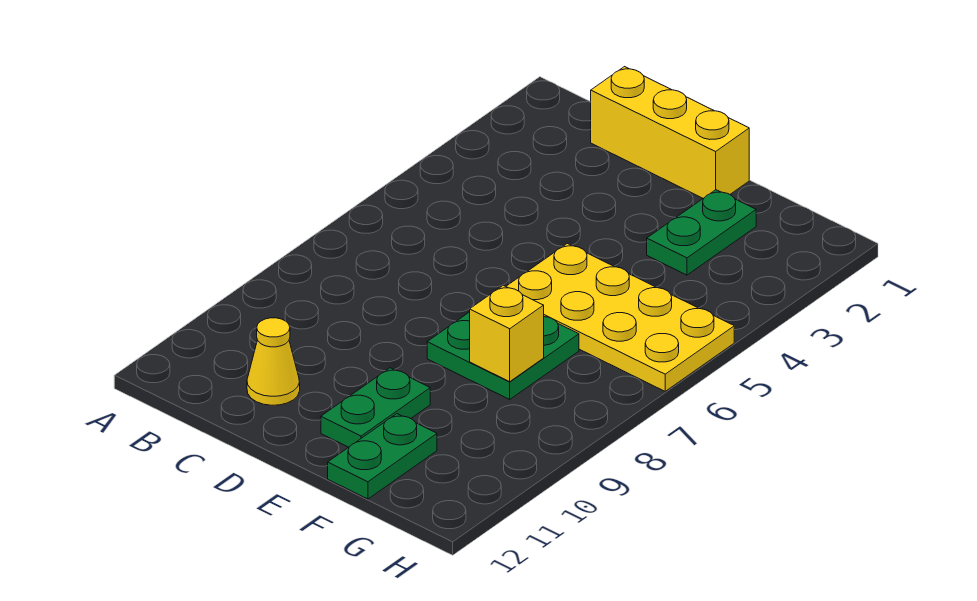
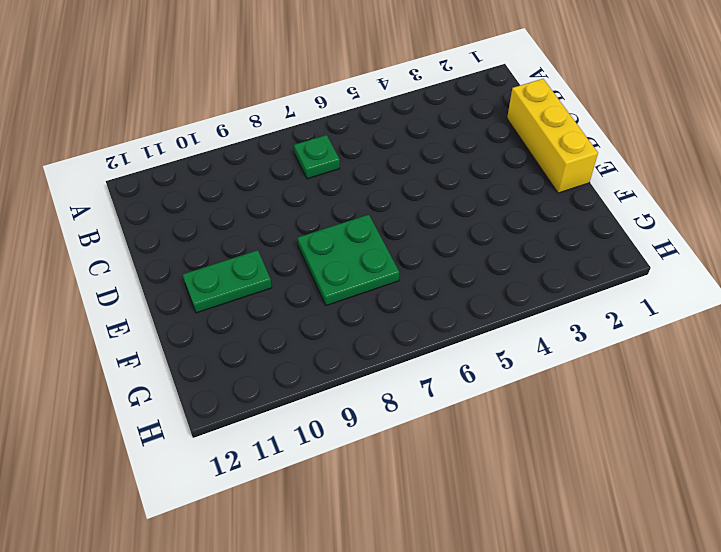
green plate B7 level 1 -> none
none -> yellow cone C11 level 1
none -> yellow plate E5:H6 level 1

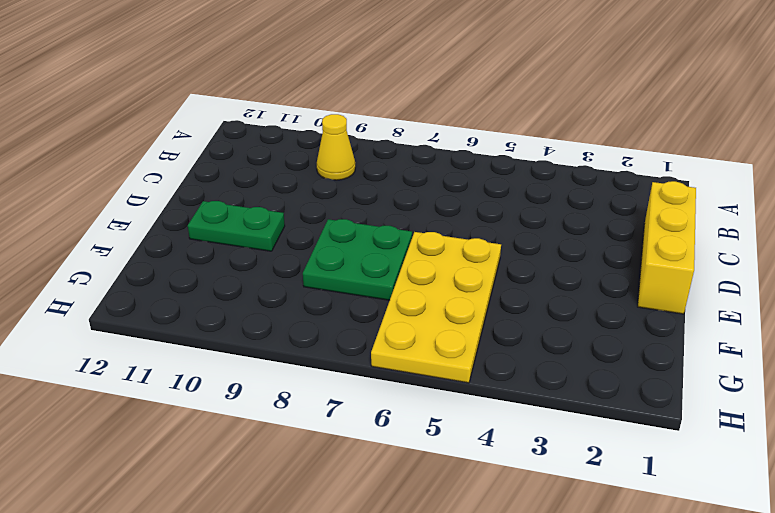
yellow cone B9 level 1 -> yellow cone C11 level 1
none -> green plate F2:F3 level 1
none -> green plate F11:F12 level 1

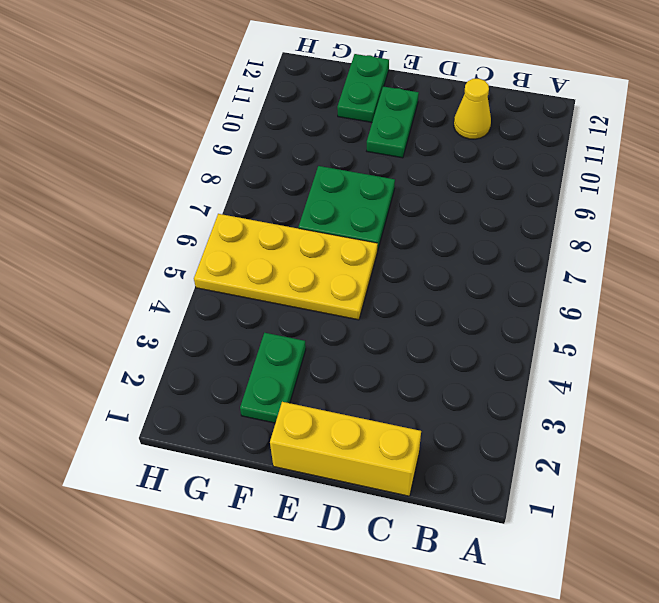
none -> yellow brick F8 level 2

